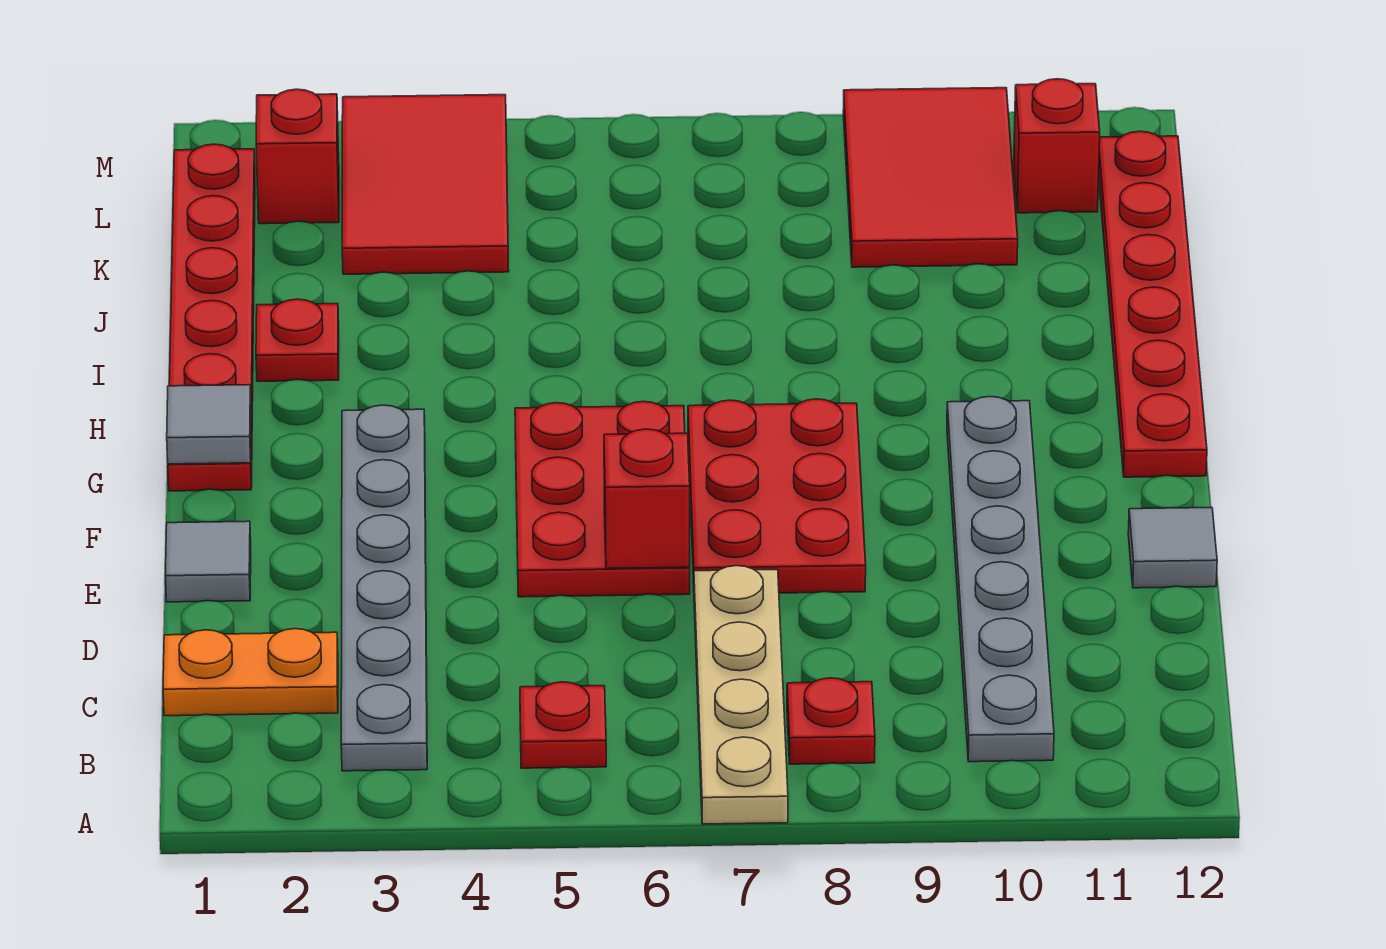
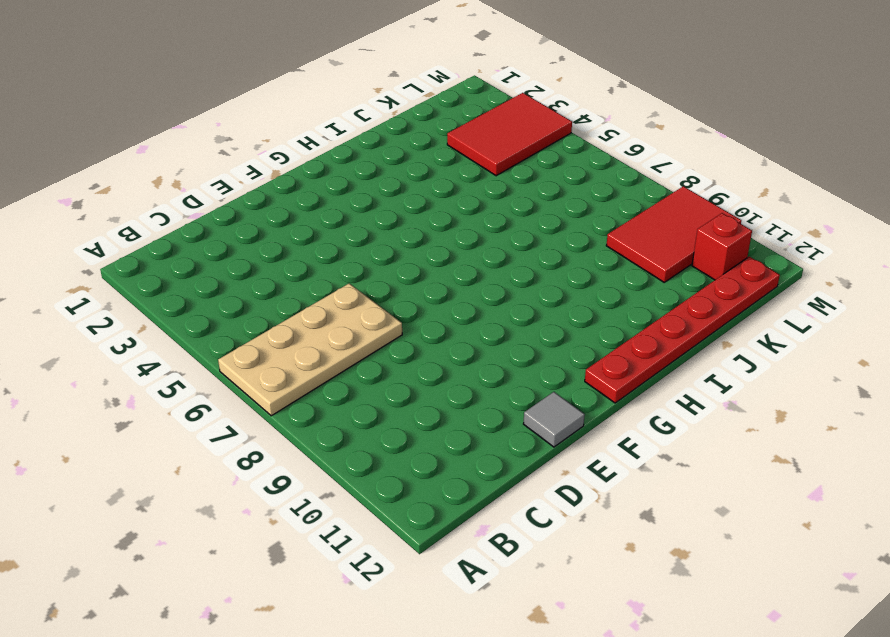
tan plate A6:D7 level 1 -> tan plate A7:D7 level 1
none -> grey plate B3:G3 level 1
none -> red plate B5 level 1
none -> red plate B8 level 1

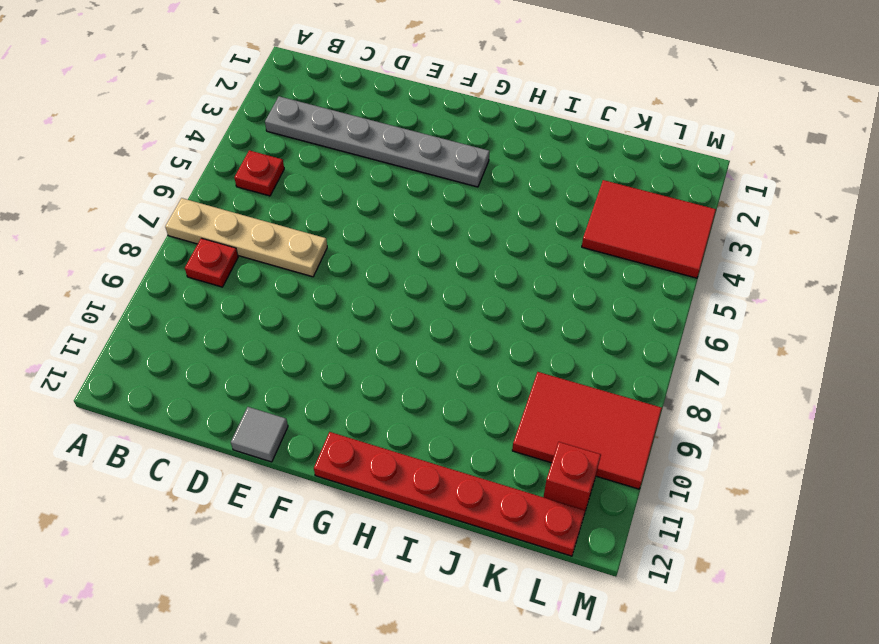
none -> grey plate B10:G10 level 1
none -> orange plate C1:C2 level 1
none -> grey tile E1 level 1

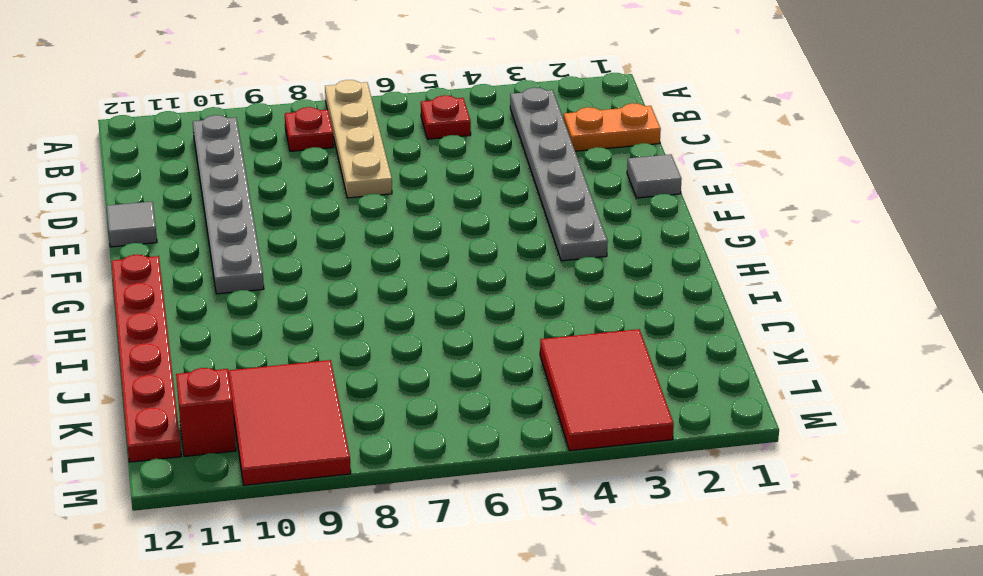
none -> red plate E5:G6 level 1
none -> red plate E7:G8 level 1
none -> red plate G1:L1 level 1

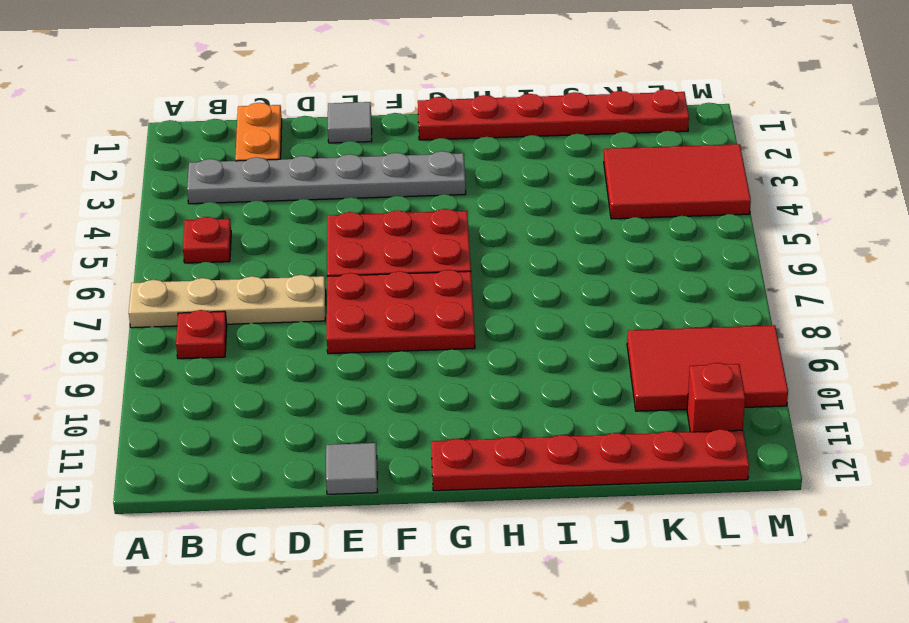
none -> grey plate B10:G10 level 1
none -> red plate I2 level 1
none -> red brick L2 level 1

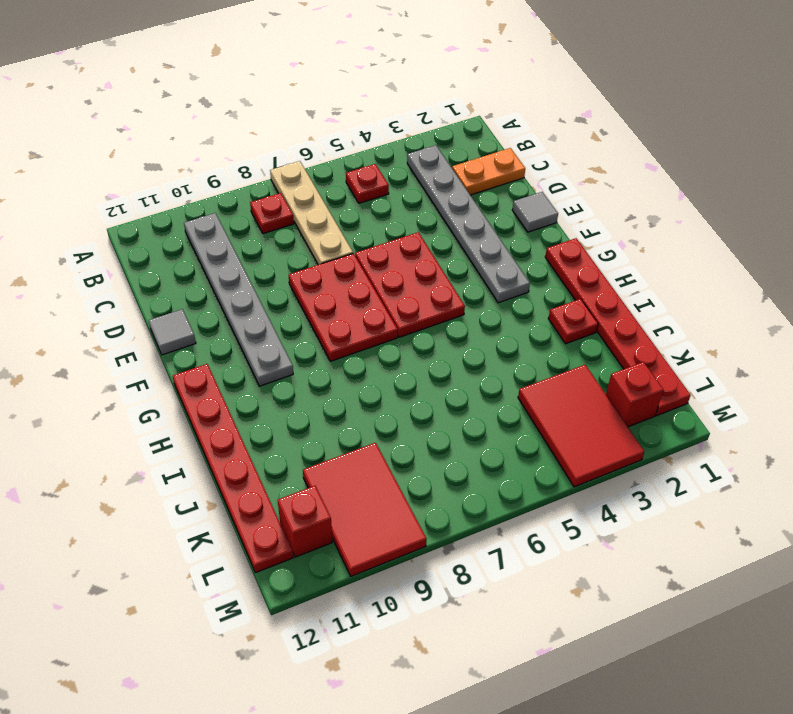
none -> red brick E6 level 2
none -> grey tile G1 level 2

